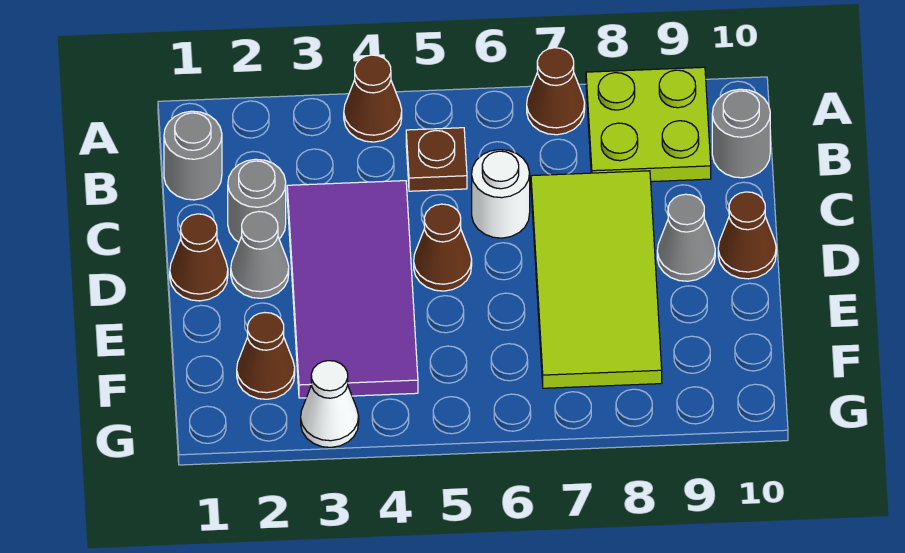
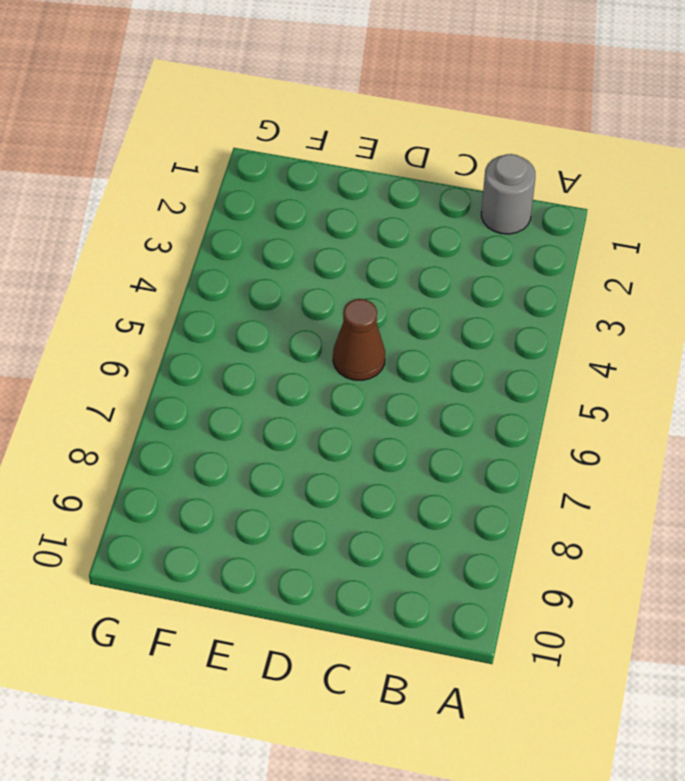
none -> brown cone A4 level 1
none -> brown cone A7 level 1
none -> lime plate A8:B9 level 1

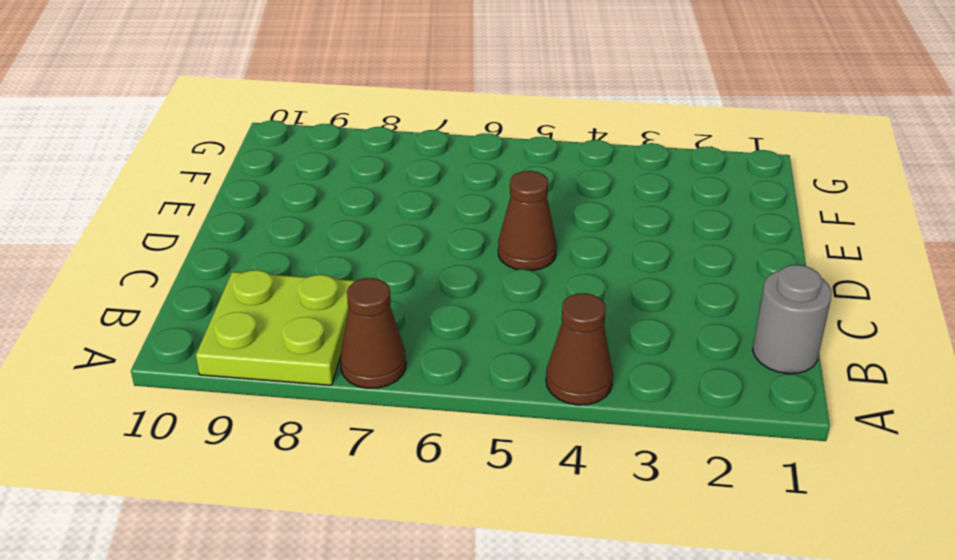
none -> brown plate B5 level 1
none -> grey round brick B10 level 1
none -> grey round brick C2 level 1

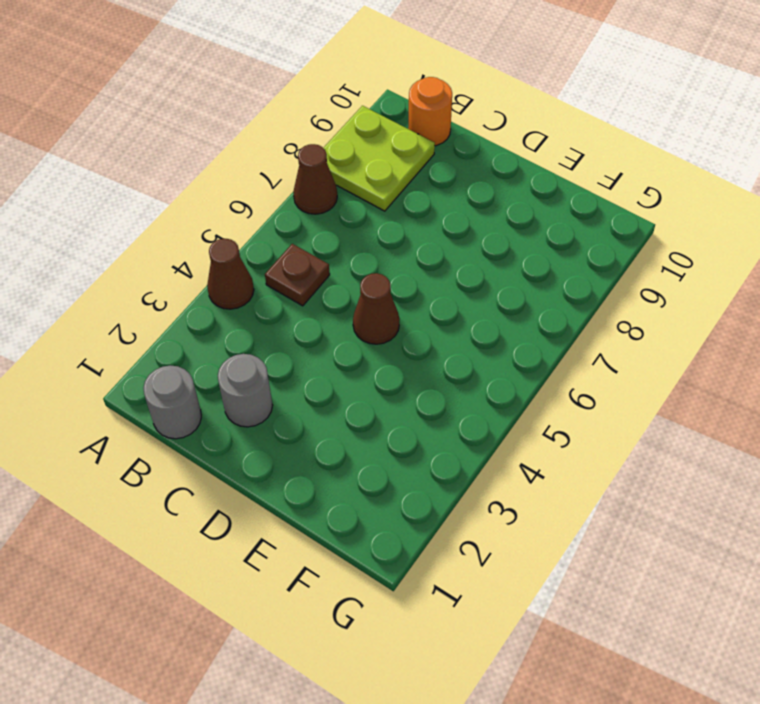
orange round brick B10 level 1 -> grey round brick B10 level 1
none -> purple tile C3:F4 level 1
none -> white round brick C6 level 1
none -> lime tile C7:F8 level 1

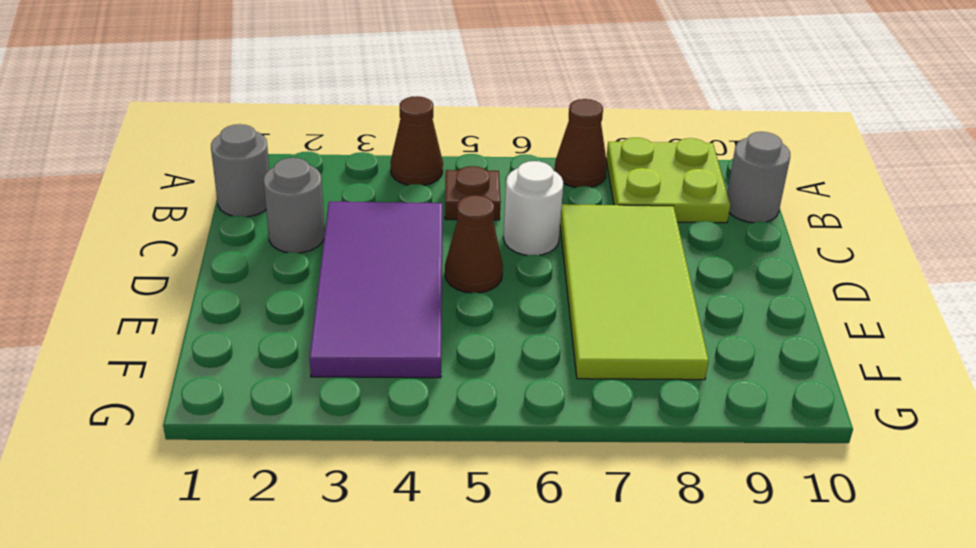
none -> brown cone D1 level 1
none -> grey cone D2 level 1
none -> grey cone D9 level 1

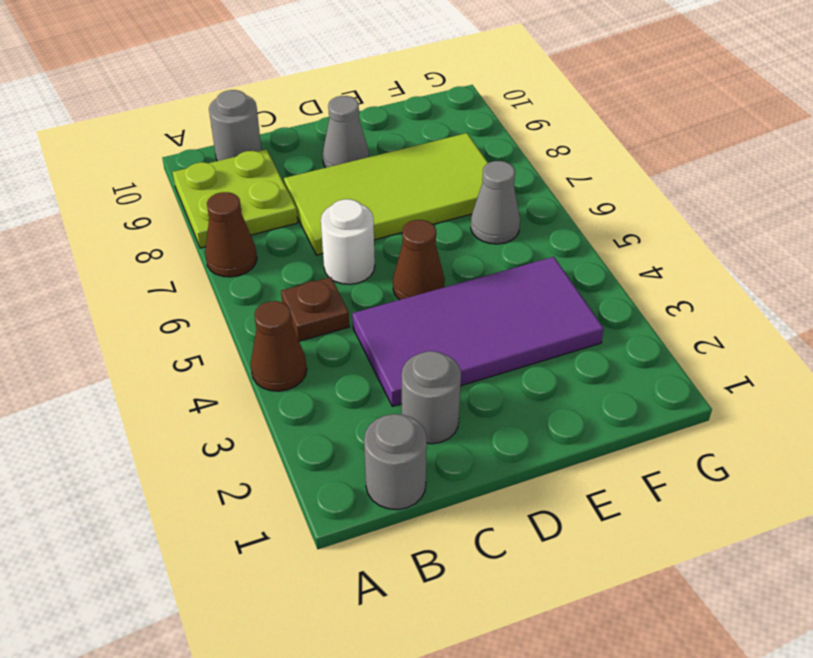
grey cone F6 level 1 -> grey cone D2 level 1
none -> brown cone D1 level 1
none -> brown cone D10 level 1
none -> brown cone F2 level 1

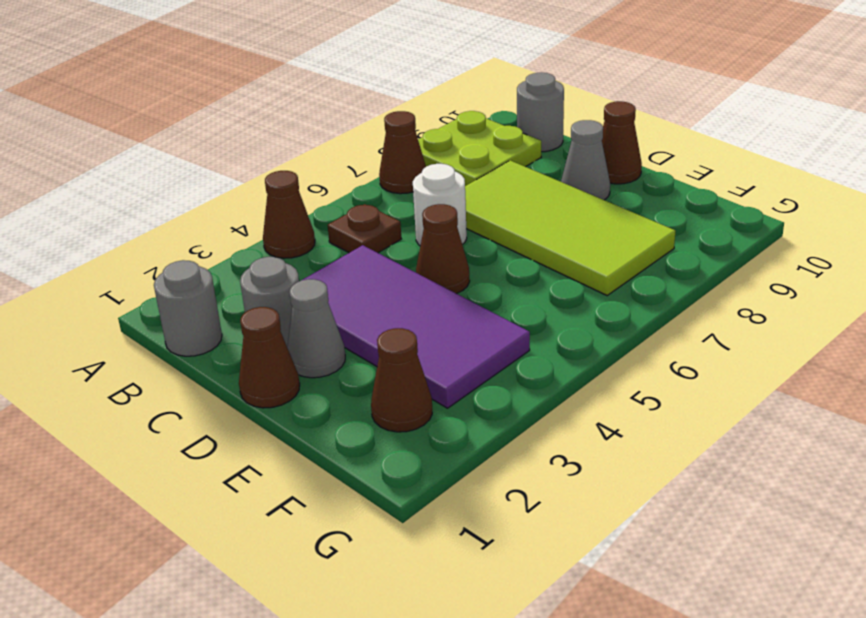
none -> white cone G3 level 1

